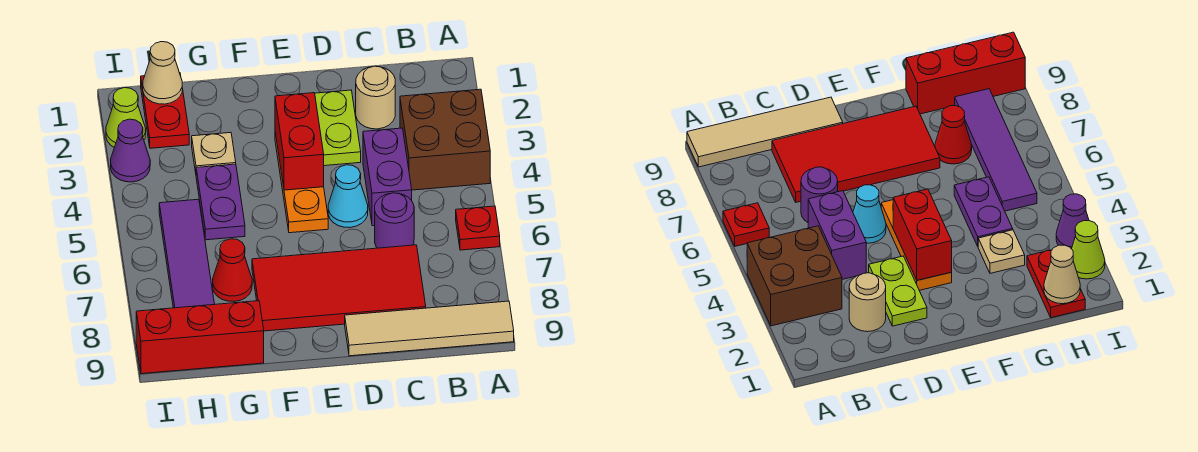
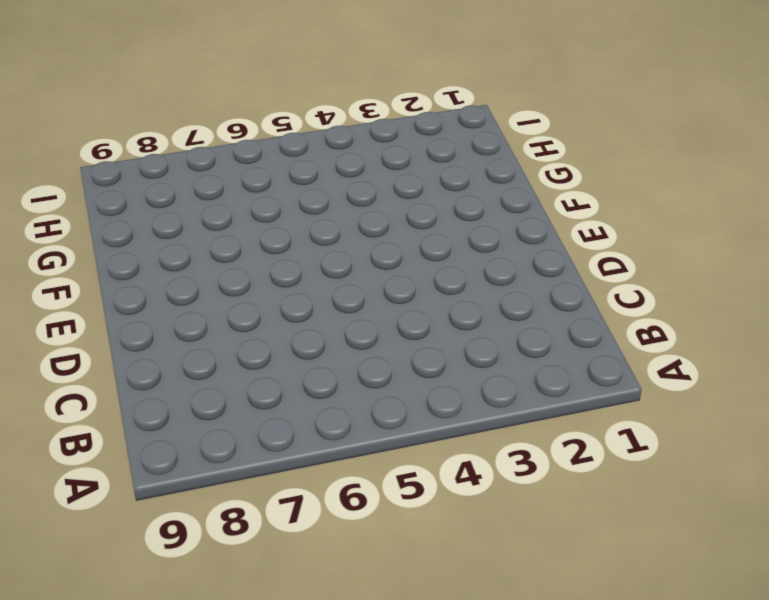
none -> brown brick A3:B4 level 1
none -> red plate A6 level 1
none -> tan tile A9:D9 level 1

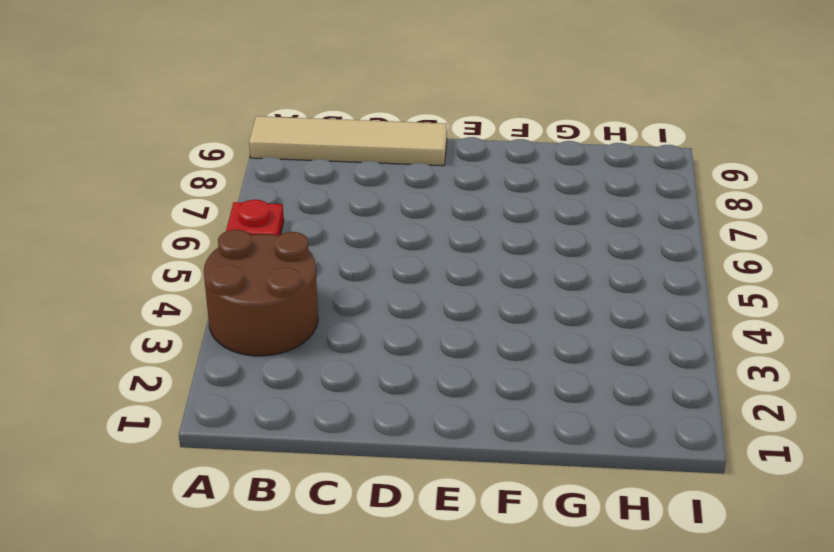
brown round brick A3:B4 level 1 -> brown brick A3:B4 level 1
none -> tan round brick C2 level 1
none -> purple brick C4:C5 level 1
none -> purple round brick C6 level 1

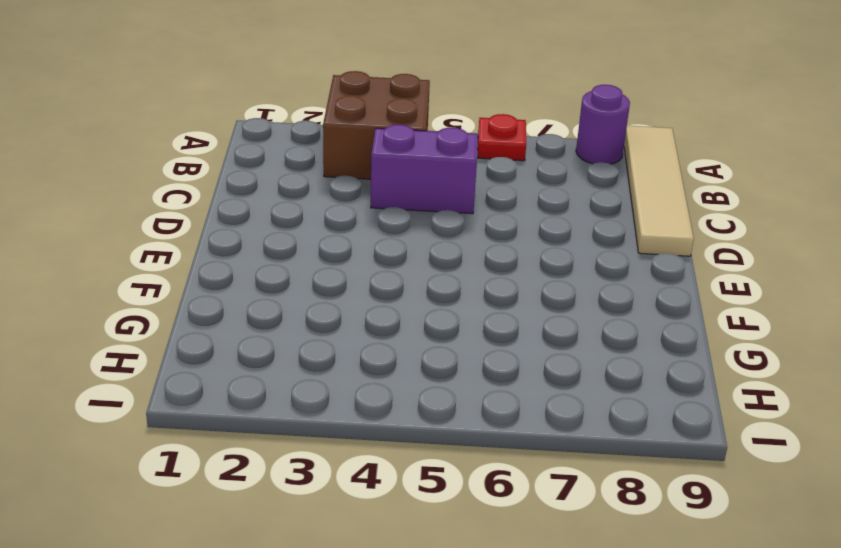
purple round brick A8 level 1 -> purple round brick C6 level 1
none -> tan round brick C2 level 1
none -> red tile C7:F8 level 1
none -> lime plate D2:D3 level 1

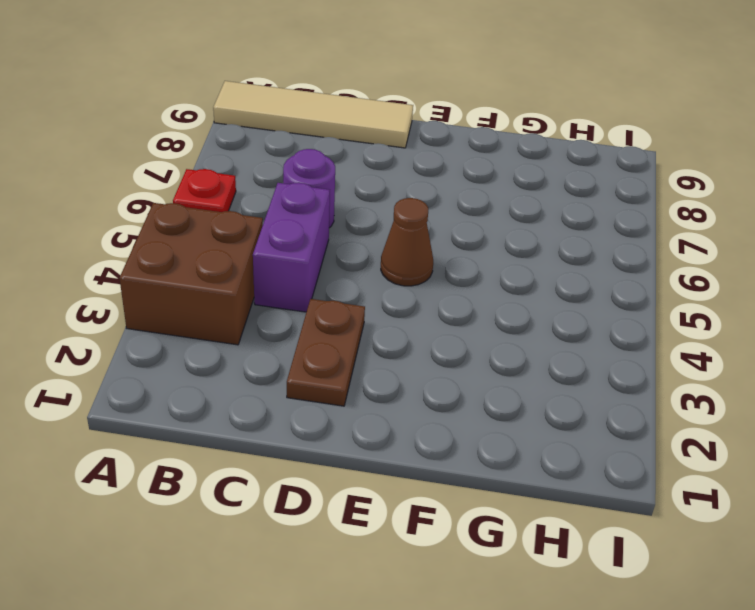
brown plate D2:D3 level 1 -> lime plate D2:D3 level 1
brown cone E5 level 1 -> orange plate E3:E5 level 1
none -> tan round brick C2 level 1
none -> red tile C7:F8 level 1
none -> cyan cone D5 level 1

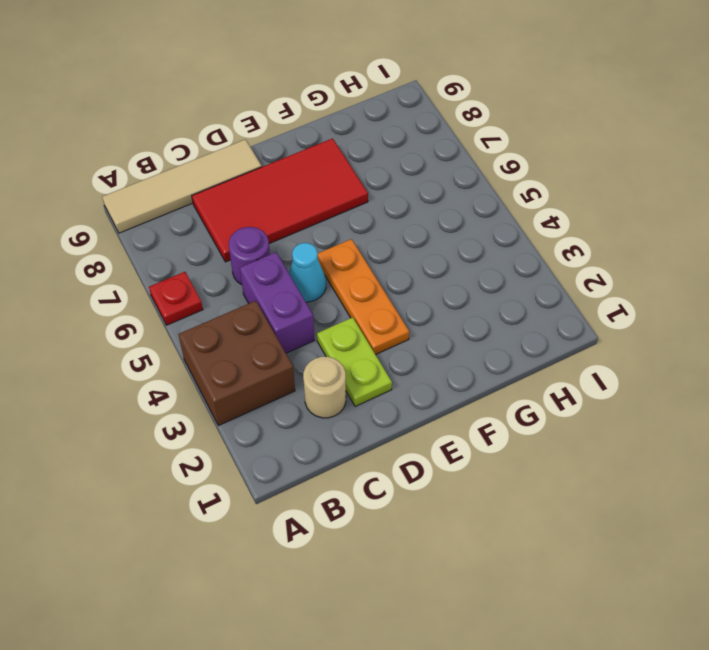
none -> tan plate G3 level 1
none -> purple plate G4:G5 level 1
none -> red cone G7 level 1

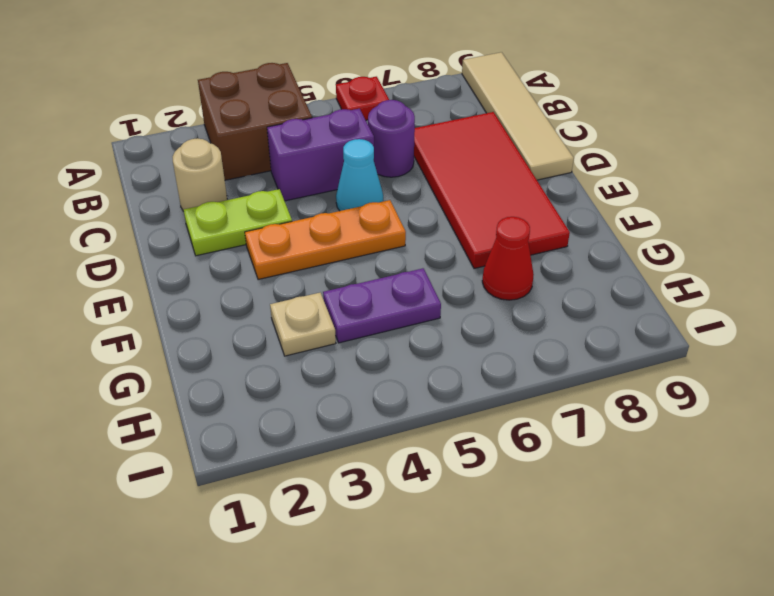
none -> red brick G9:I9 level 1
none -> red plate H1:H2 level 1
none -> purple tile H5:H8 level 1

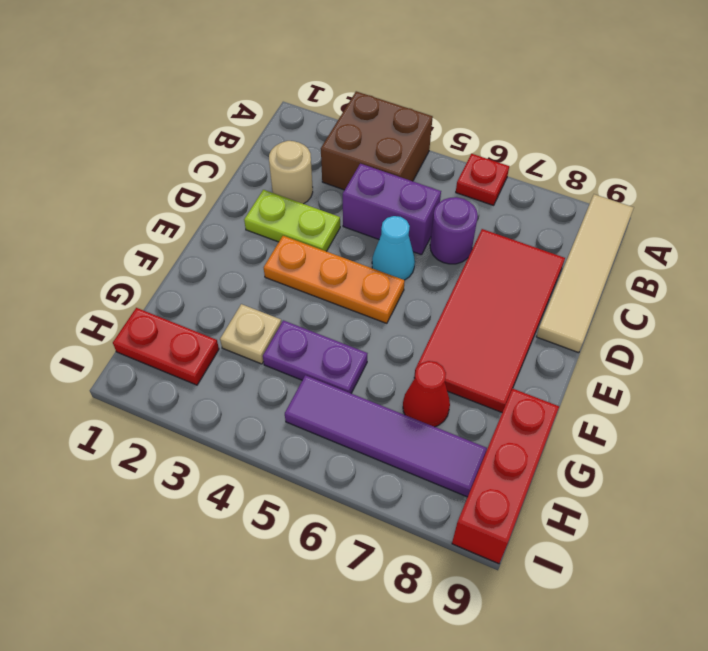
none -> lime cone I2 level 1
none -> purple cone I3 level 1
none -> red brick E3:E4 level 2

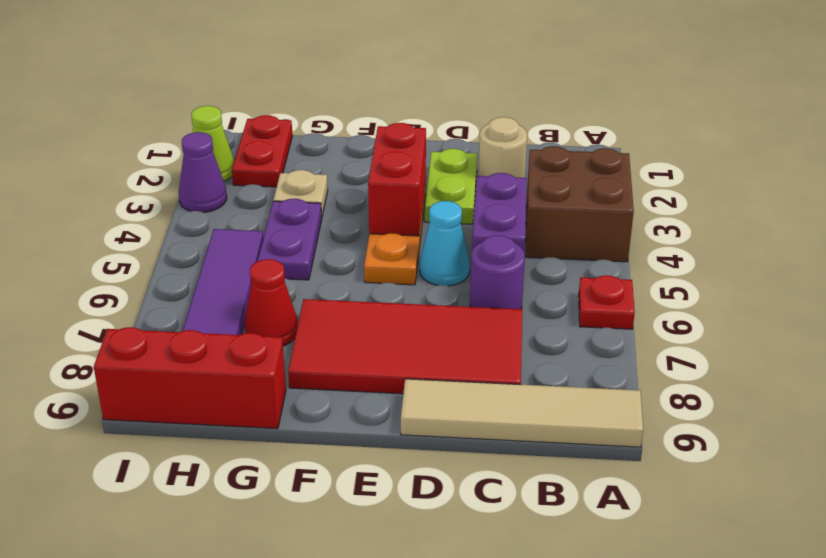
none -> tan cone H1 level 2

